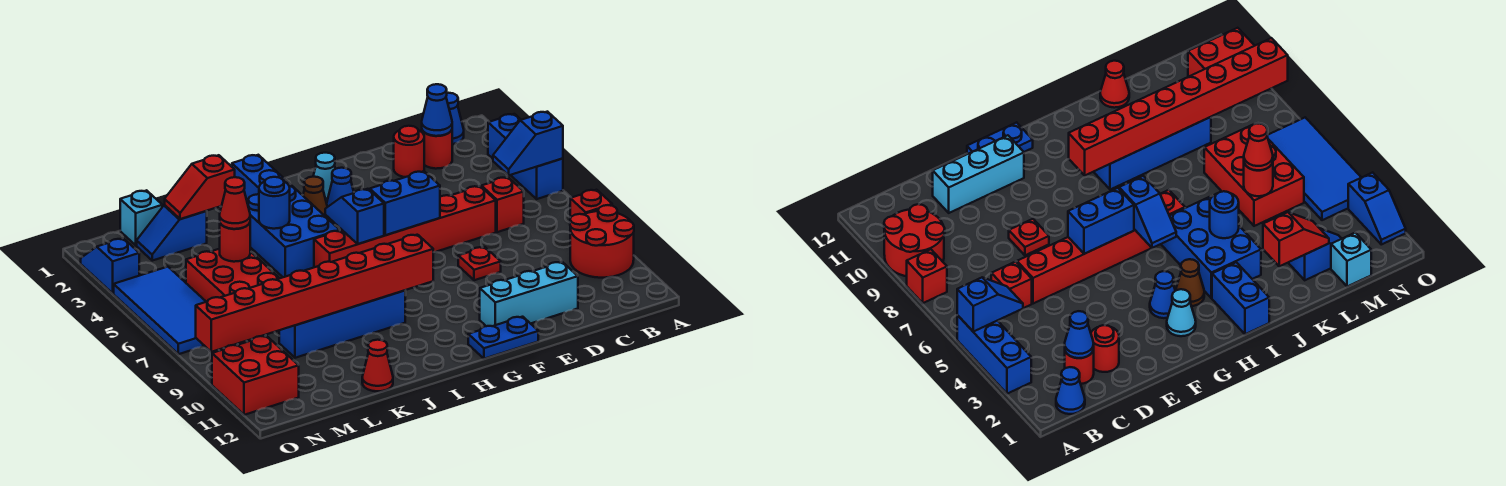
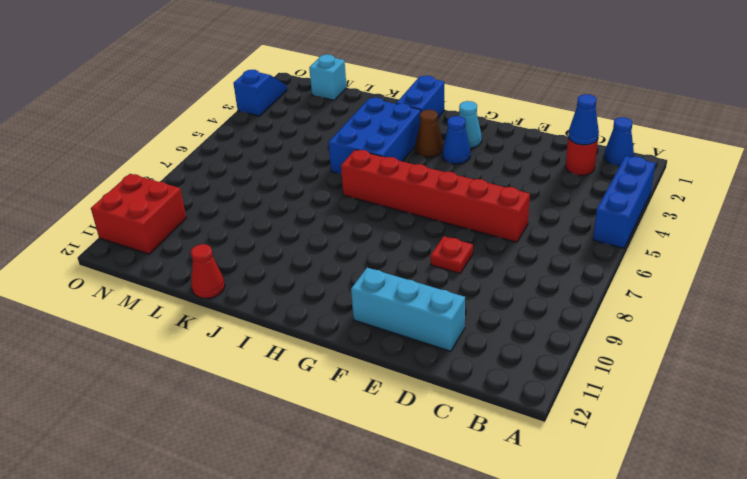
none -> red brick A8 level 1
none -> red round brick A9:B10 level 1
none -> red brick C6 level 1
none -> red round brick D2 level 1

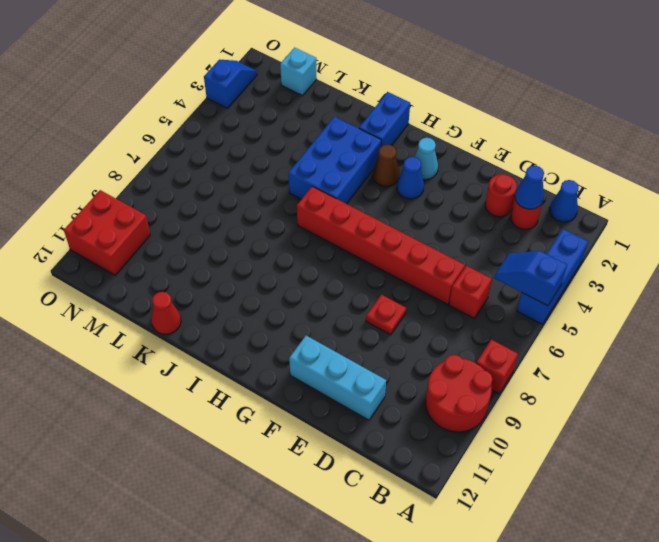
none -> blue plate F12:G12 level 1
none -> blue brick I9:L9 level 1
none -> blue slope L2:M2 level 1 top L
none -> red brick L5:M7 level 1

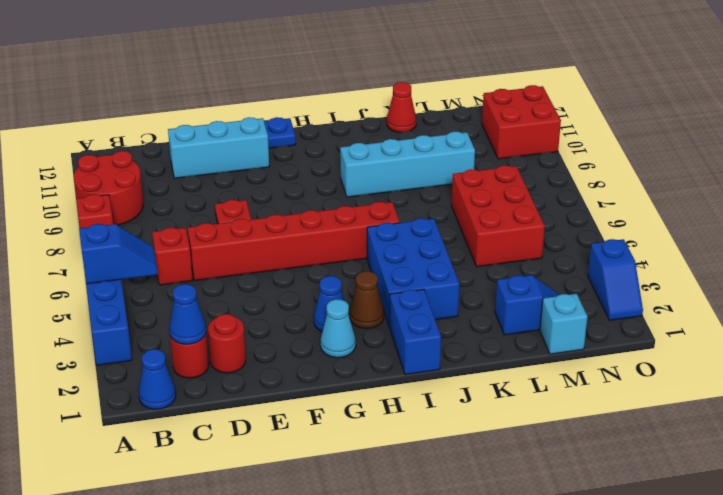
cyan brick I9:L9 level 1 -> blue brick I9:L9 level 1
none -> blue tile N4:O7 level 1
none -> blue brick F6:G6 level 2
none -> blue slope H5:H6 level 2 top 6
none -> red brick H9:O9 level 2

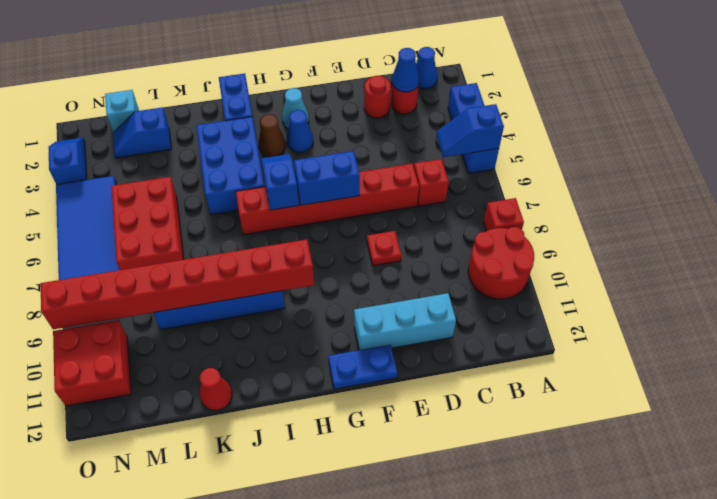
none -> blue round brick J4 level 2
none -> red slope K2:L2 level 2 top K
none -> red round brick L5 level 2
none -> red cone L5 level 3

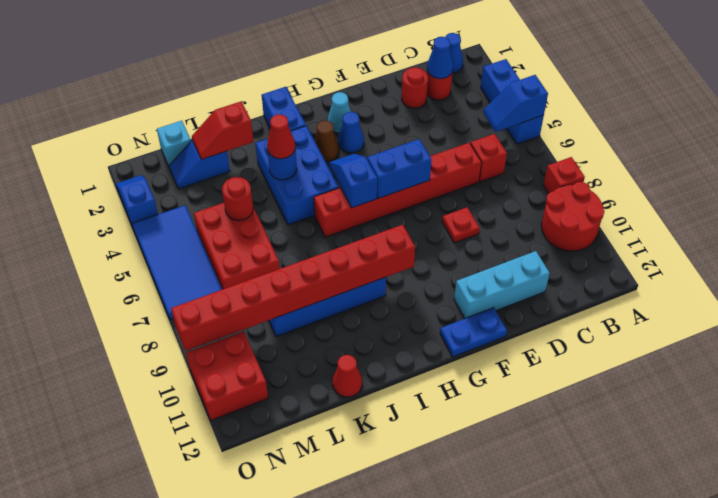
red cone J4 level 3 -> red cone L5 level 3

